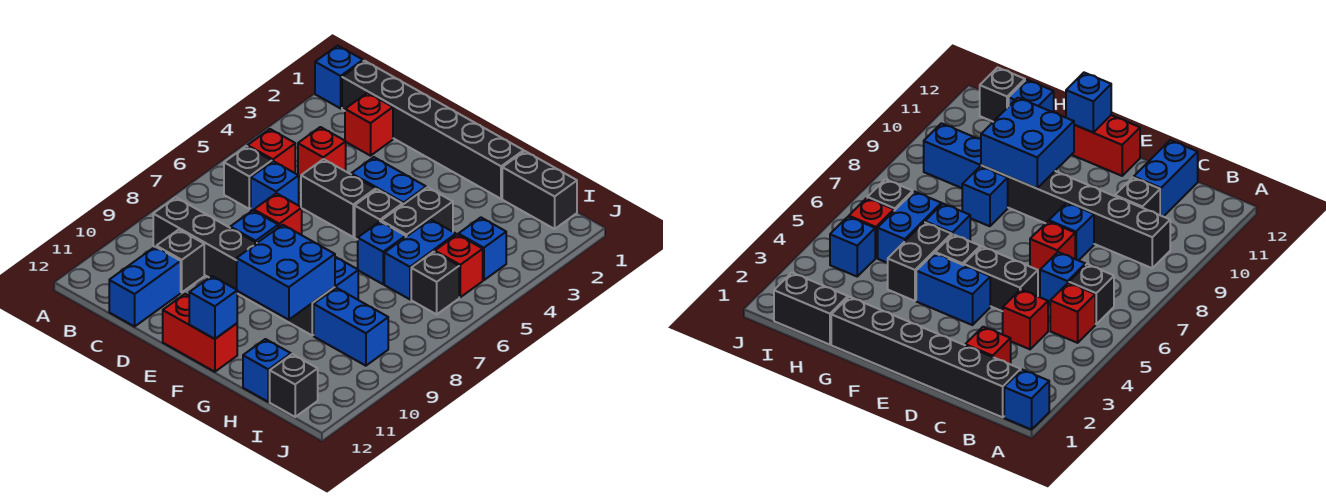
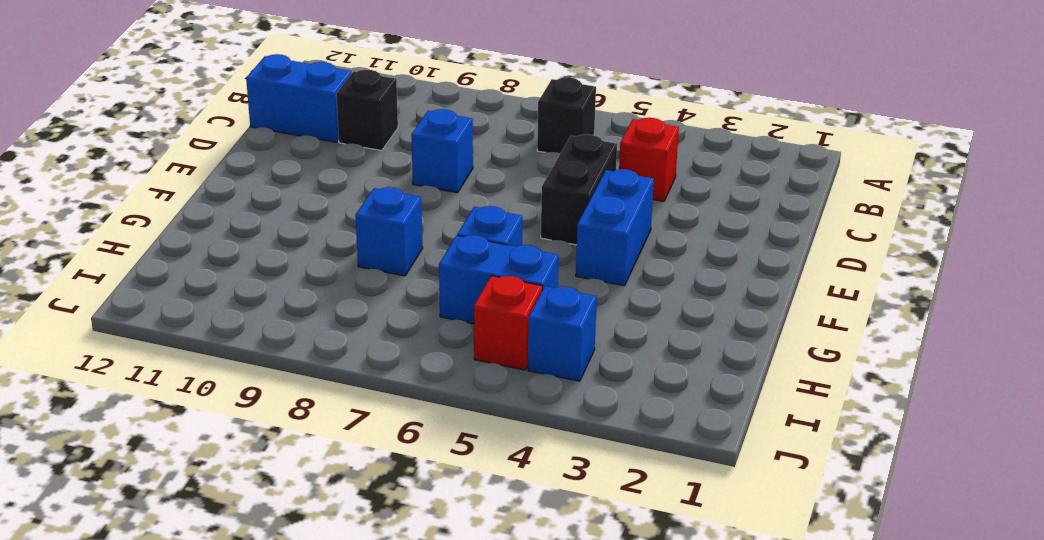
none -> blue brick A1 level 1
none -> black brick B1:G1 level 1
none -> red brick B5 level 1

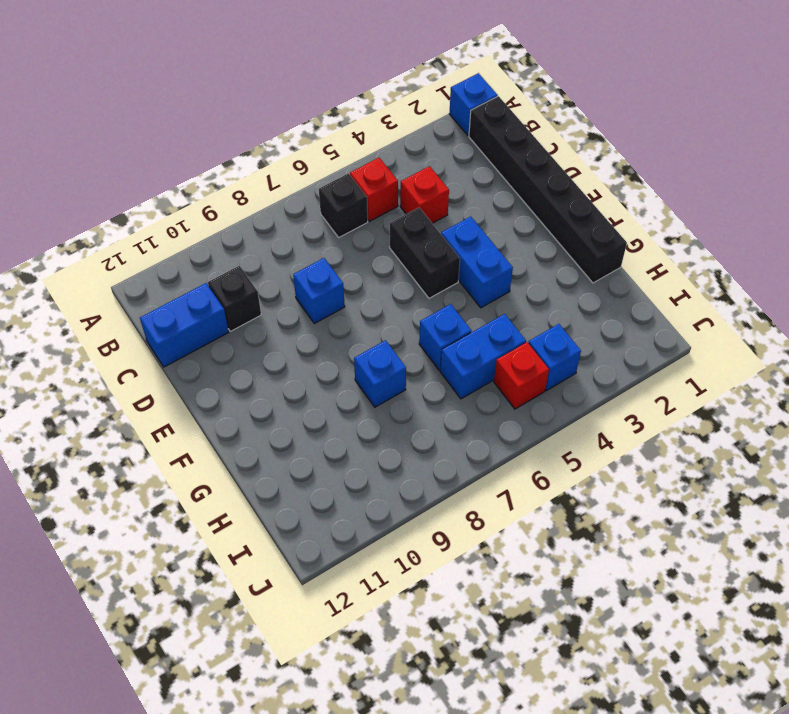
none -> black brick B9:G9 level 1
none -> red brick C2 level 1
none -> blue brick C6 level 1

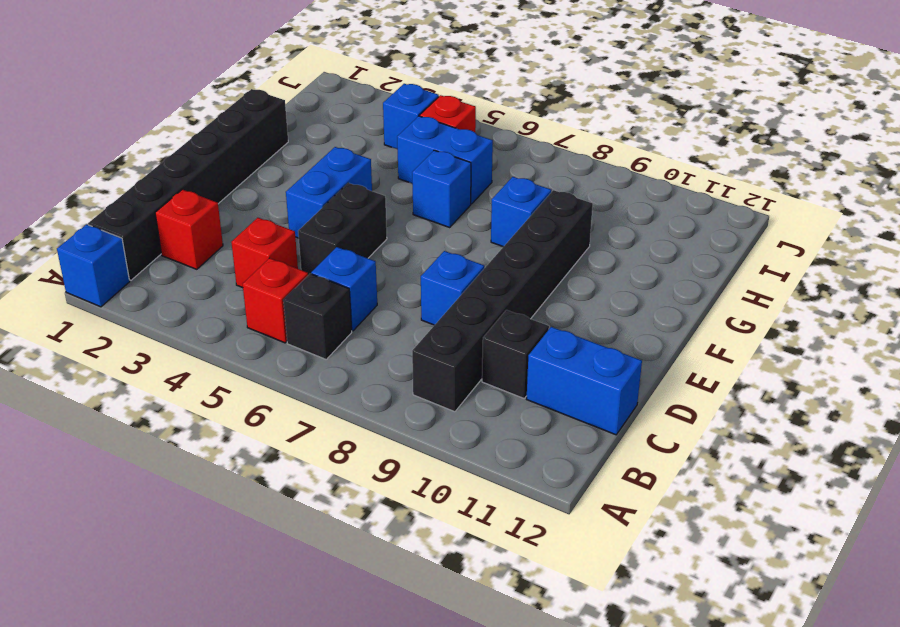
none -> red brick D7 level 1
none -> red brick E12:F12 level 1
none -> black brick F5 level 1

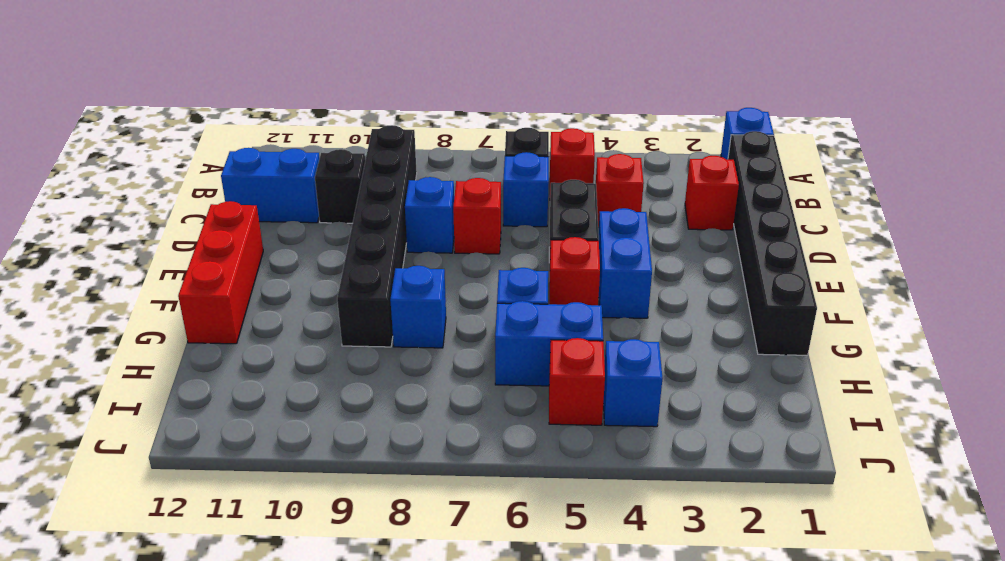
red brick E12:G12 level 1 -> red brick E12:F12 level 1
red brick F5 level 1 -> black brick F5 level 1
none -> black brick G4:G5 level 1
none -> black brick H1:I1 level 1
none -> blue brick H9:I9 level 1

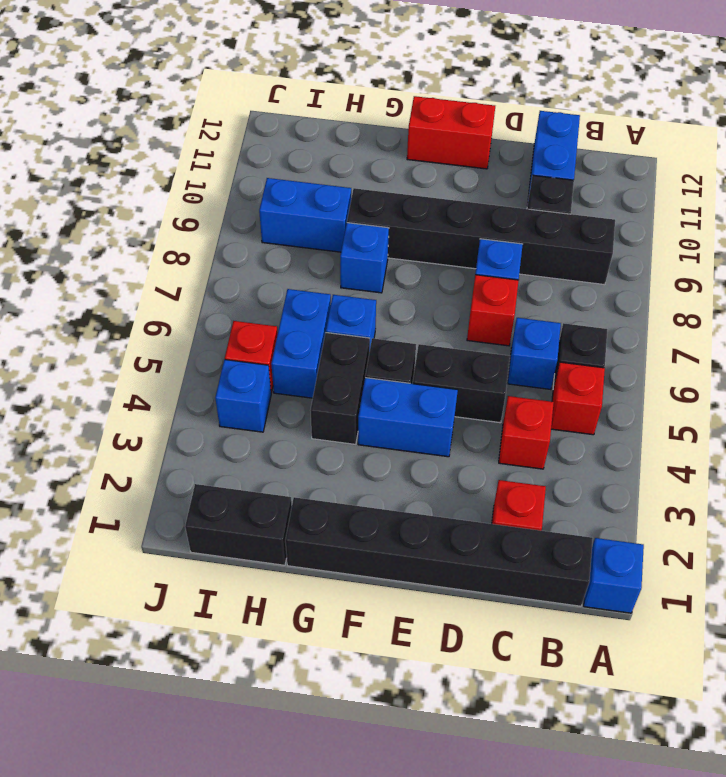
none -> blue brick H12 level 1
none -> black brick I6 level 1
none -> black brick I12 level 1

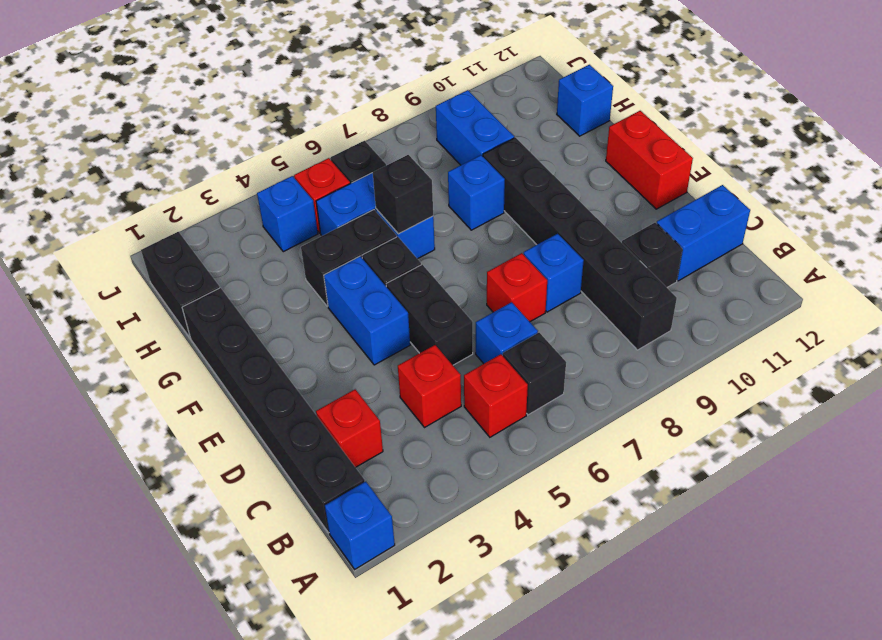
black brick G6 level 2 -> black brick I12 level 1
none -> blue brick F9:G10 level 2
none -> blue brick F12 level 2

